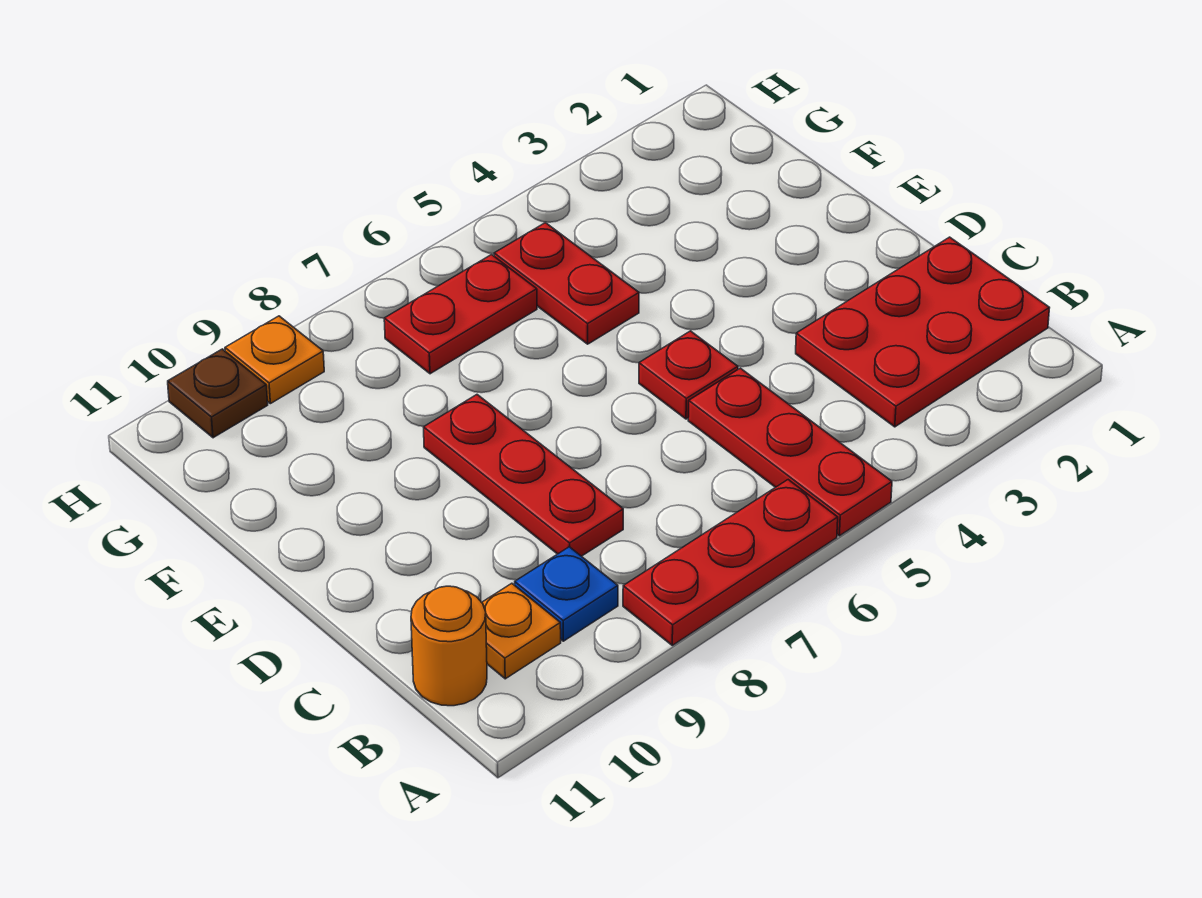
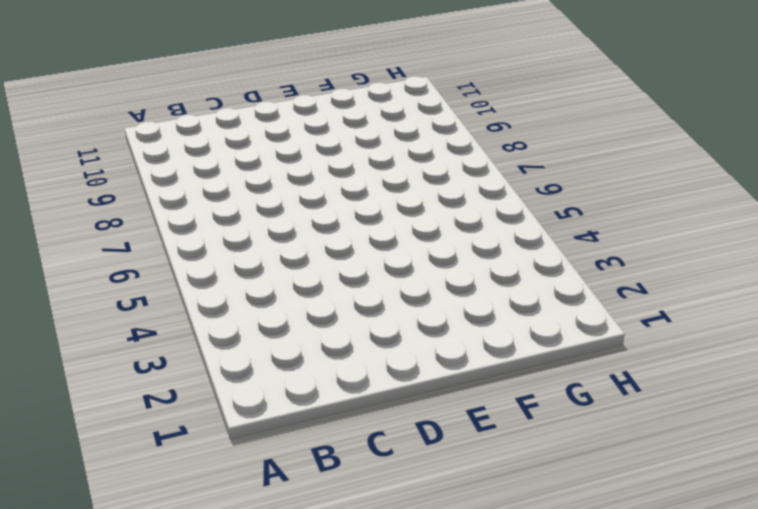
none -> red plate A5:C5 level 1
none -> red plate A6:A8 level 1
none -> red plate B1:C3 level 1

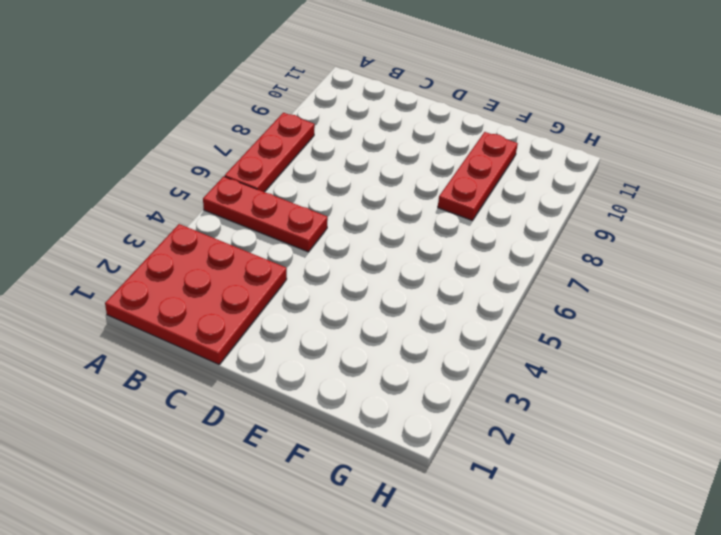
red plate A1:C3 level 1 -> red plate B1:C3 level 1
red plate F8:F10 level 1 -> red plate C8:E8 level 1
none -> blue plate B9 level 1
none -> orange plate B10 level 1
none -> orange round brick B11 level 1

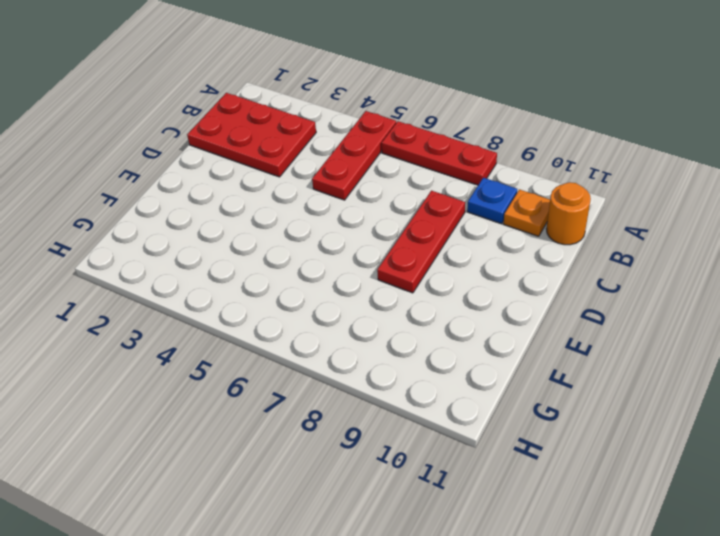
none -> red plate D5 level 1
none -> red plate F5:G5 level 1
none -> red plate G6:G7 level 1

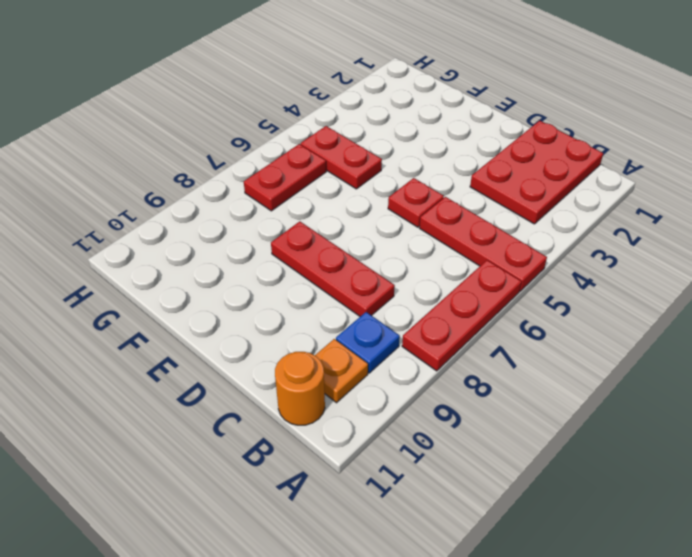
none -> orange plate H9 level 1
none -> brown plate H10 level 1

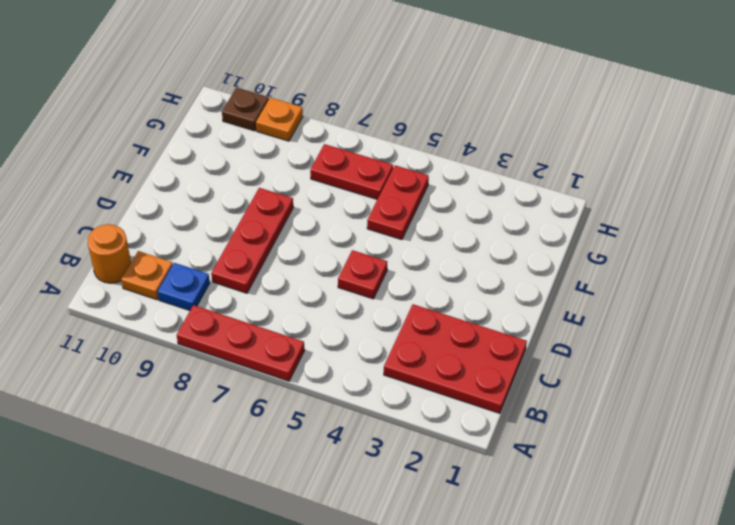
none -> red plate A5:C5 level 1

